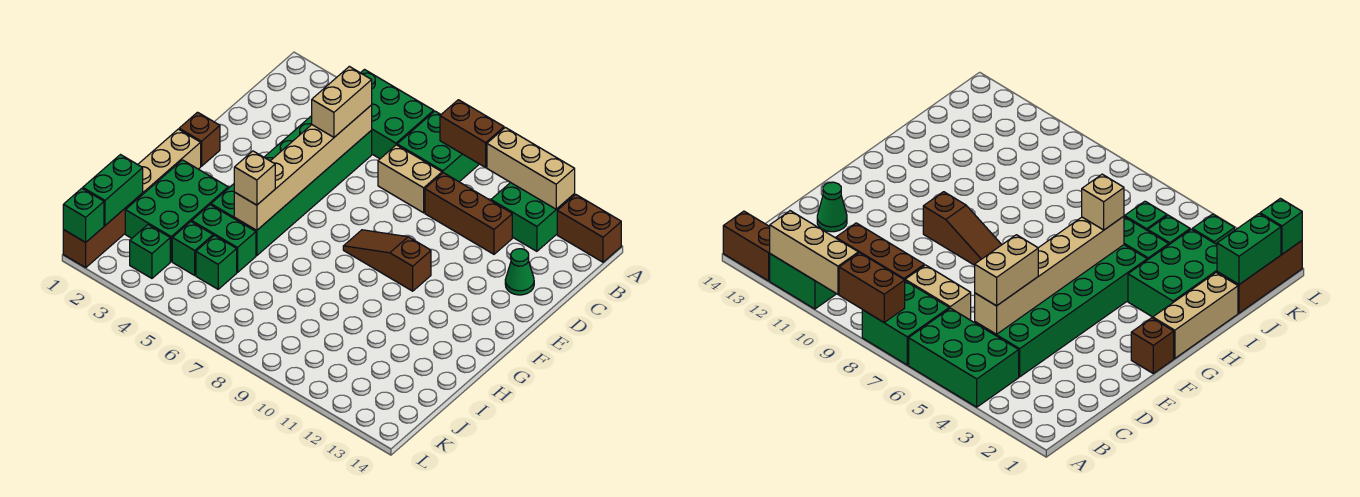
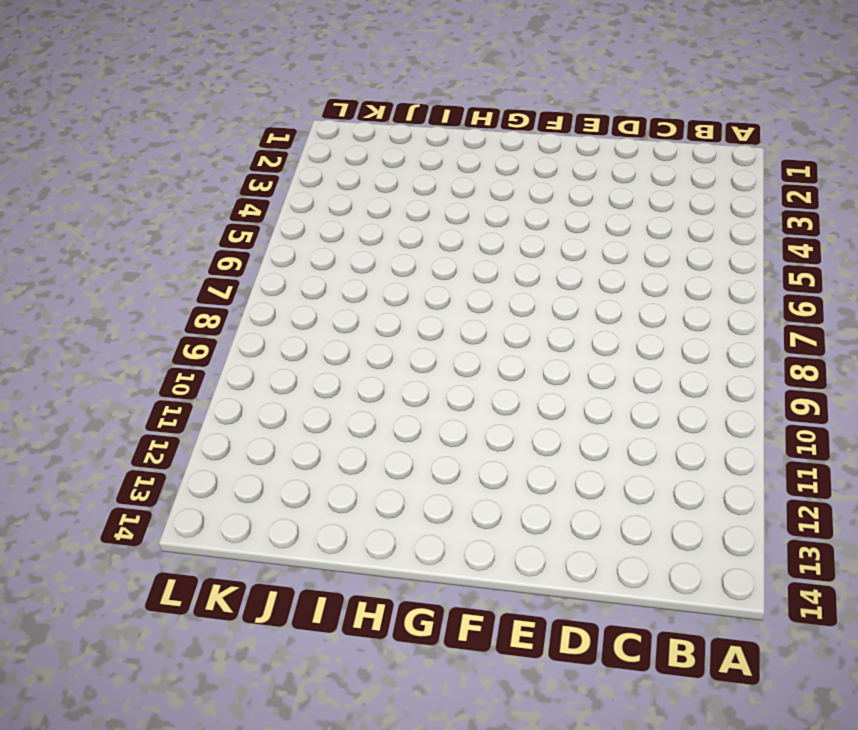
none -> green brick A4:B6 level 1
none -> green brick A7:B8 level 1
none -> green brick A11:B12 level 1

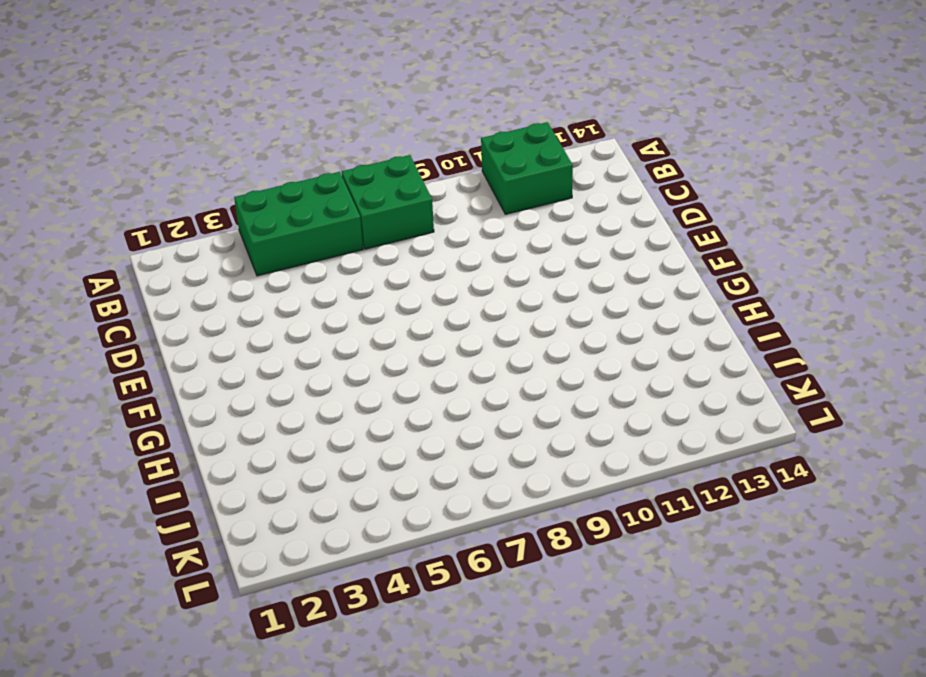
none -> brown brick A13:A14 level 1
none -> green brick C4:H5 level 1
none -> tan brick C7:C8 level 1

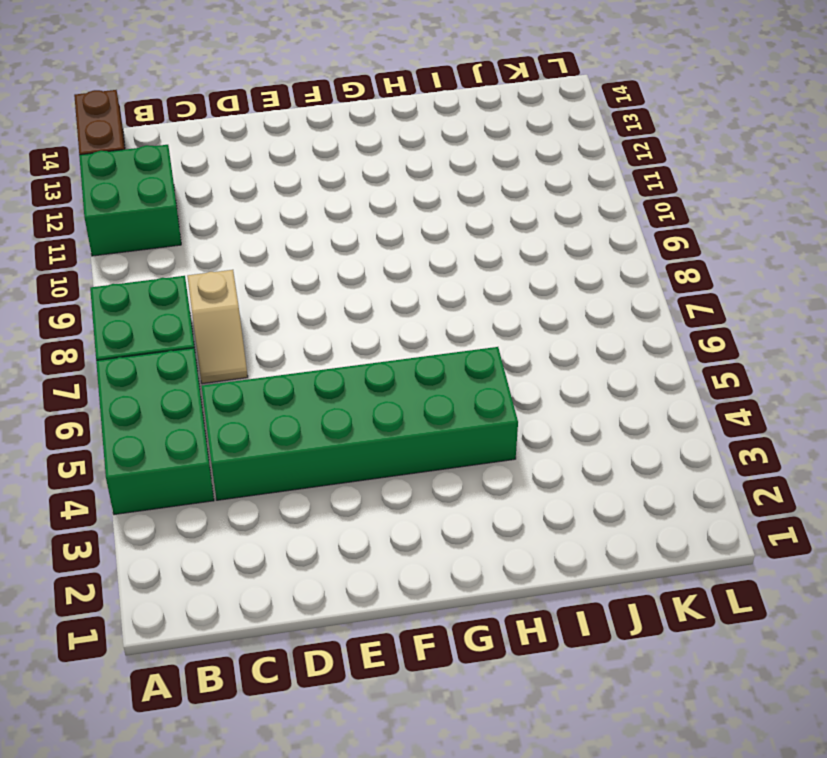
tan slope C7:C8 level 1 top 8 -> tan brick C7:C8 level 1
none -> brown brick C9:C11 level 1
none -> green cone D13 level 1
none -> brown brick F1 level 1

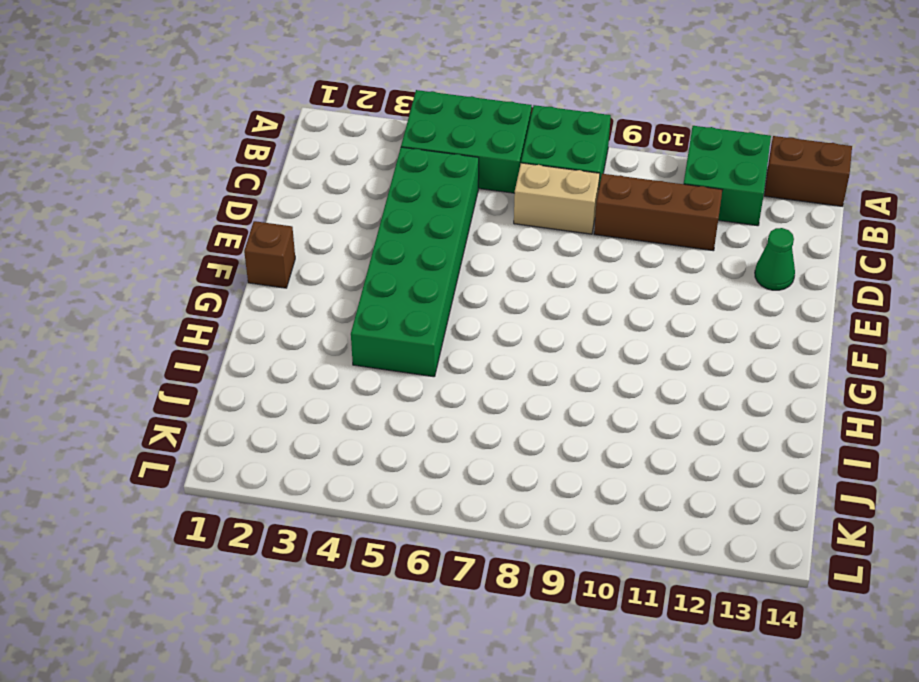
none -> brown slope F8:F10 level 1 top 10
none -> tan brick G1:I1 level 1
none -> green brick H2:J3 level 1

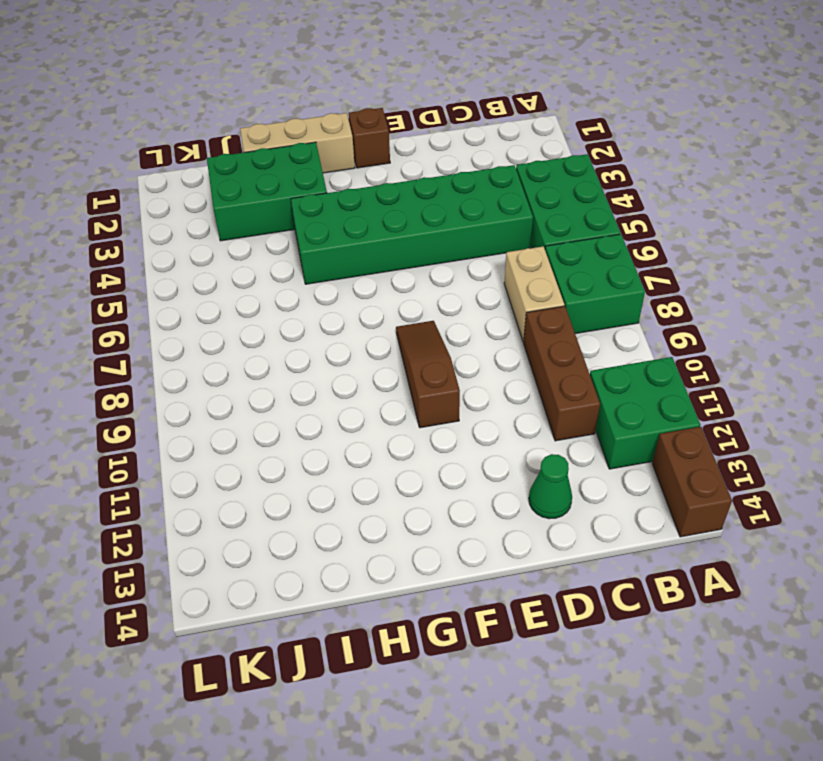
none -> green brick I4:I5 level 1
none -> brown brick J1:L1 level 1
none -> green brick J4 level 1

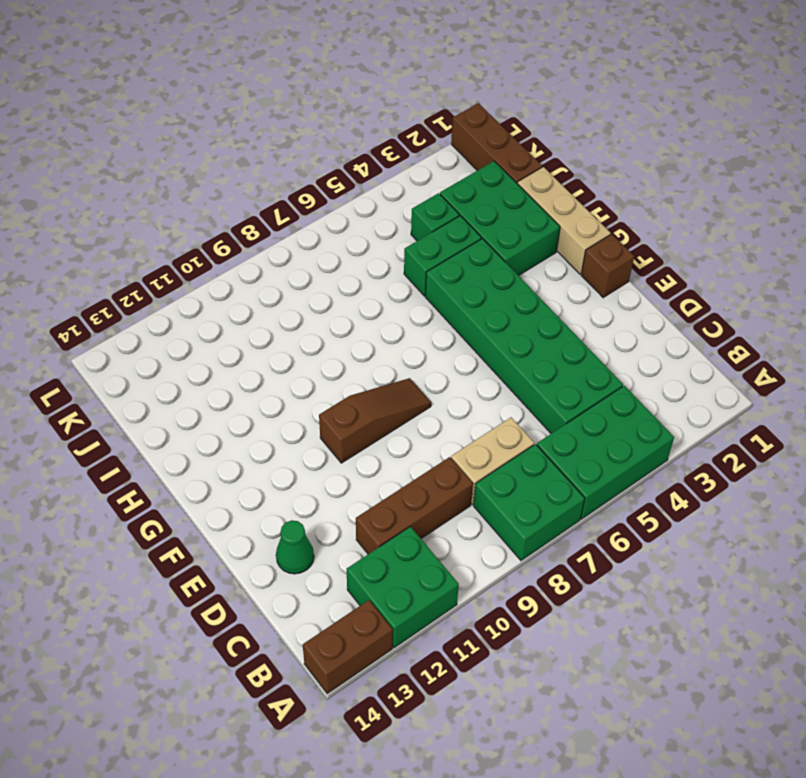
none -> green brick J5 level 1
none -> green brick K3 level 1
none -> brown brick A8:A9 level 2

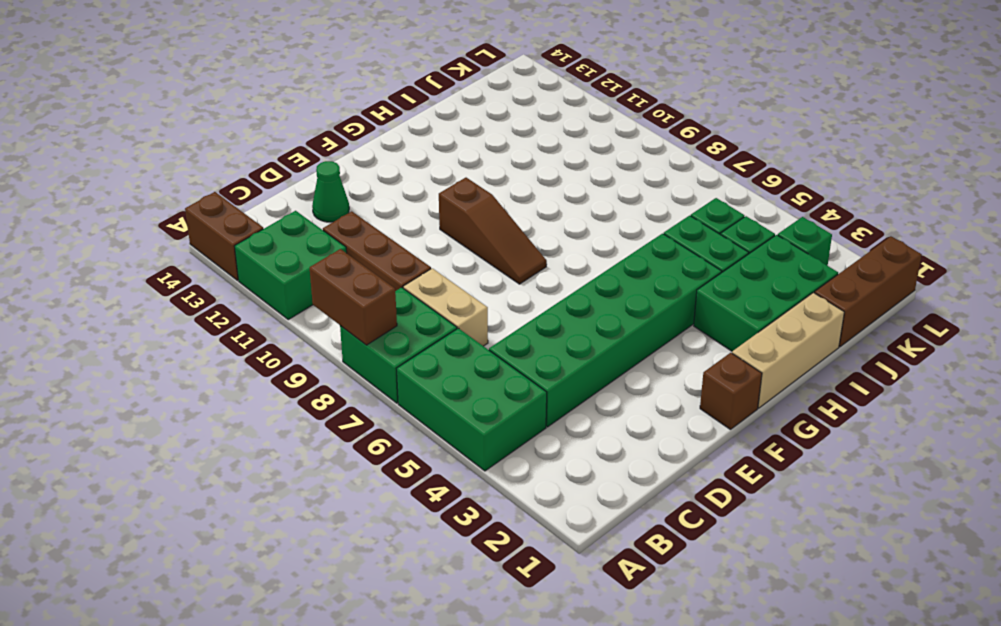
none -> tan brick A10:A12 level 2
none -> tan brick C5:H5 level 2
none -> green brick J1:K1 level 2

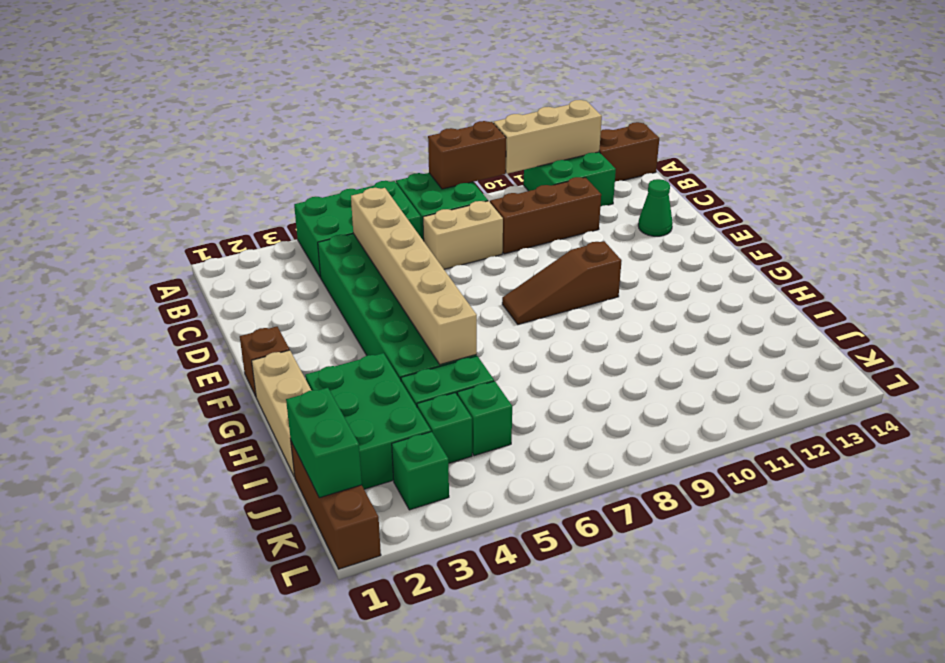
none -> green brick L1 level 2
none -> tan brick C5:D5 level 3
none -> tan brick H5 level 3

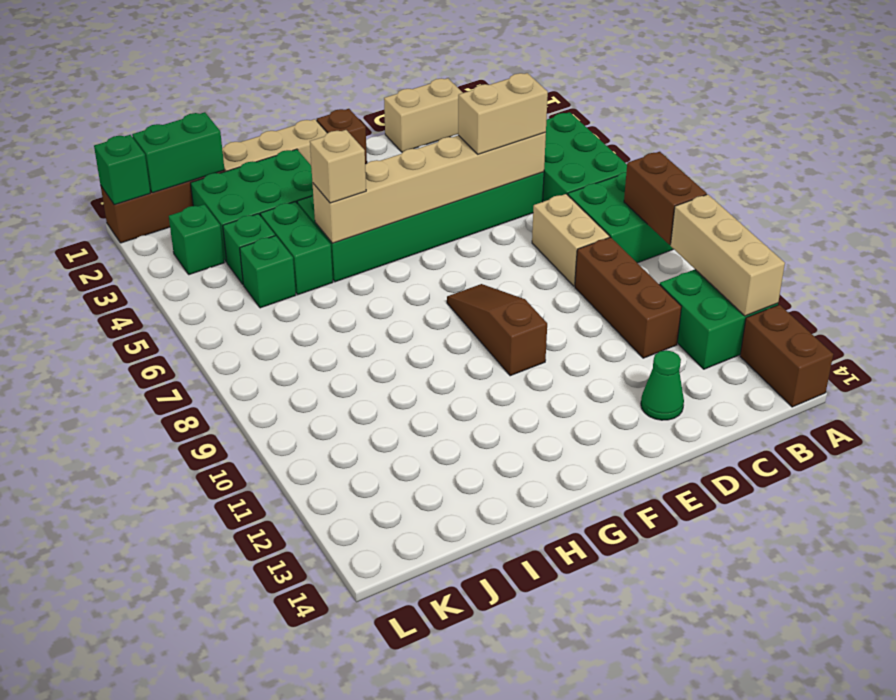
tan brick C1:D1 level 1 -> none

